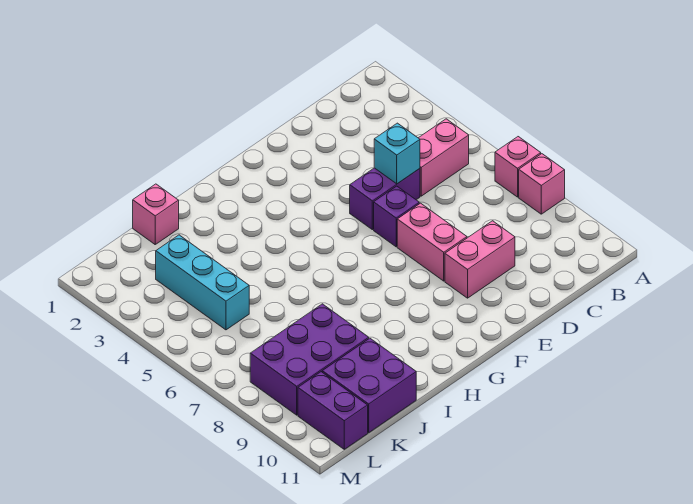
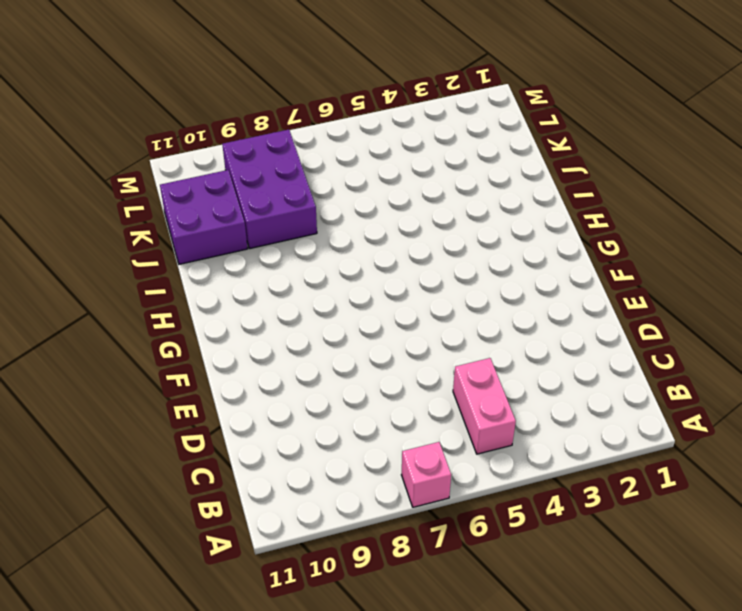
none -> pink brick A8 level 1
none -> purple brick D5:E5 level 1
none -> pink brick D9:E9 level 1

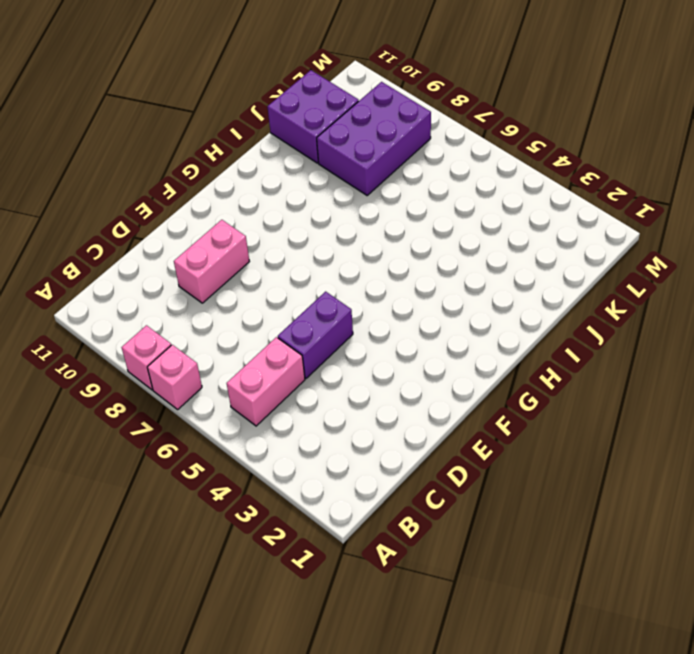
none -> purple brick E6 level 1
none -> pink brick E7:E8 level 1
none -> pink brick J1 level 1

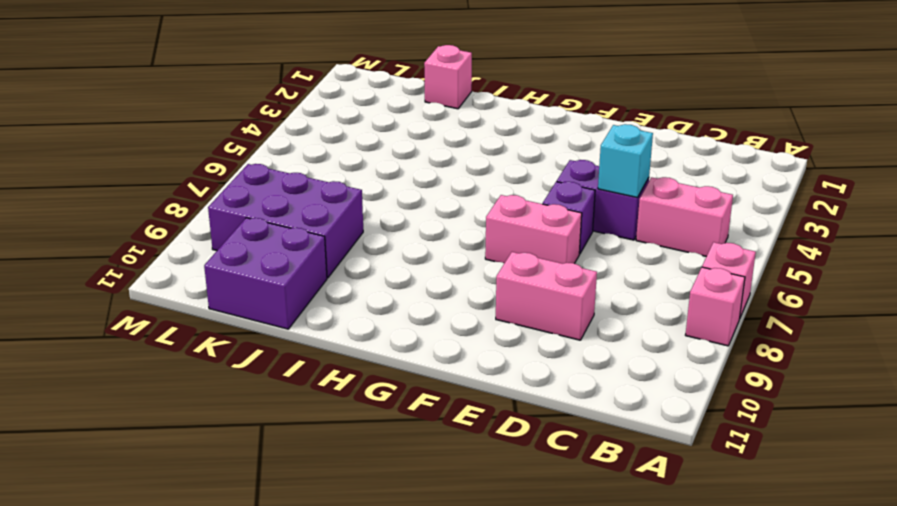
pink brick E7:F7 level 1 -> pink brick E7:E8 level 1
none -> cyan brick K3:K5 level 1
none -> purple brick L10:L11 level 1

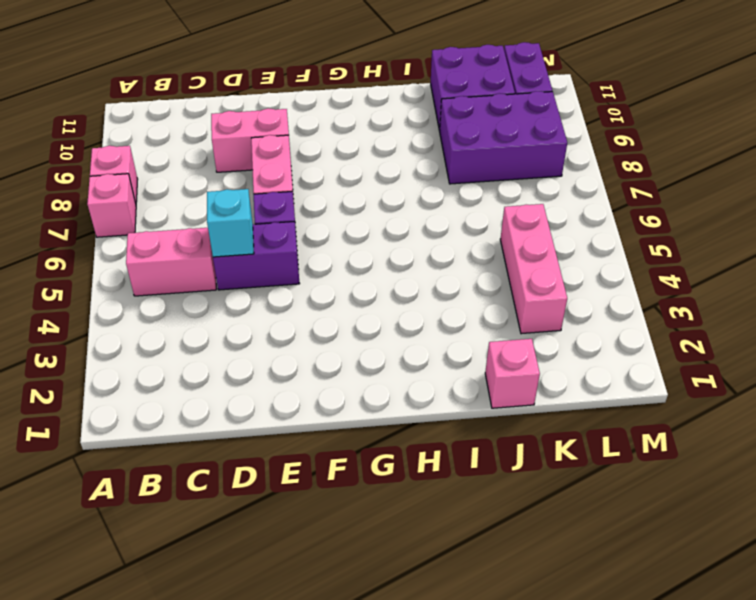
pink brick K3:K5 level 1 -> cyan brick K3:K5 level 1

